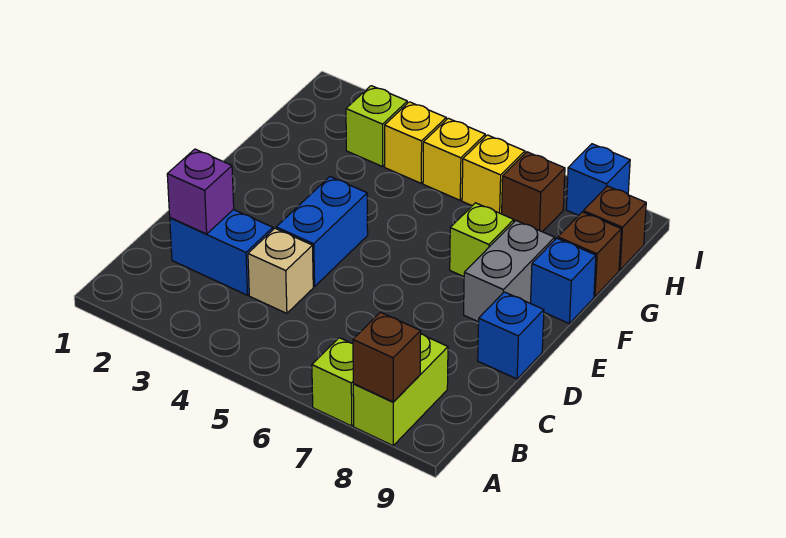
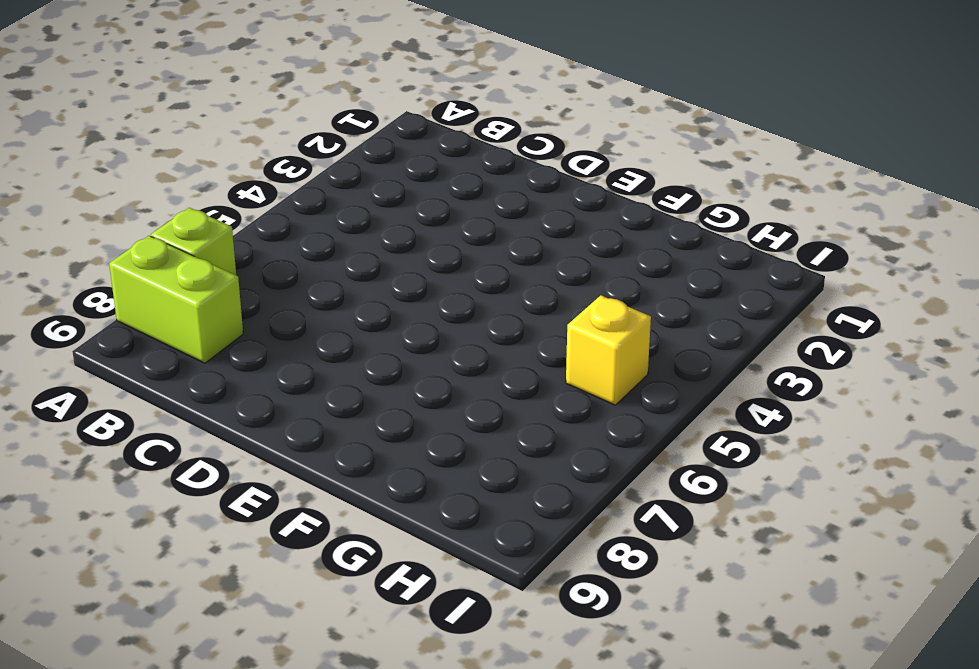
none -> blue brick C2:C3 level 1
none -> tan brick C4 level 1
none -> blue brick D4:E4 level 1

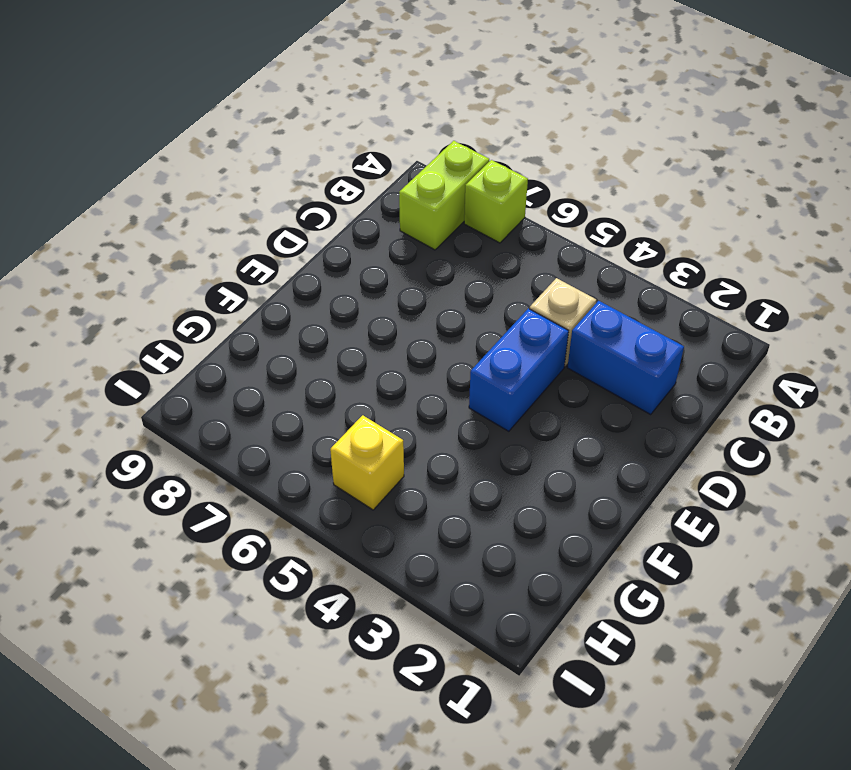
none -> blue brick D9 level 1
none -> grey brick E8:F8 level 1
none -> lime brick F7 level 1

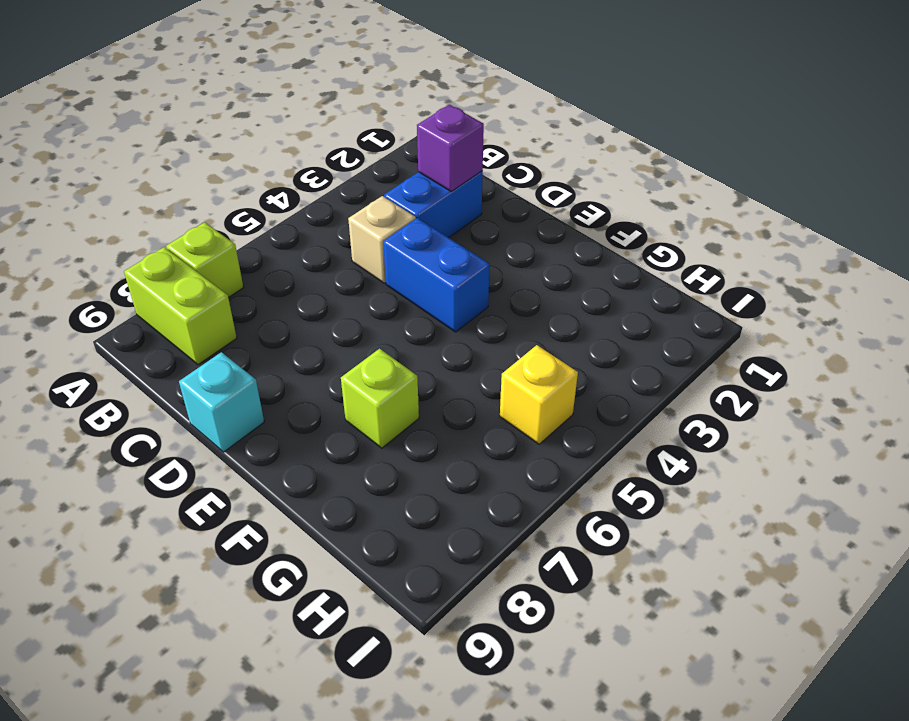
cyan brick D9 level 1 -> blue brick D9 level 1
none -> grey brick E8:F8 level 1
none -> blue brick F9 level 1
none -> brown brick G9 level 1

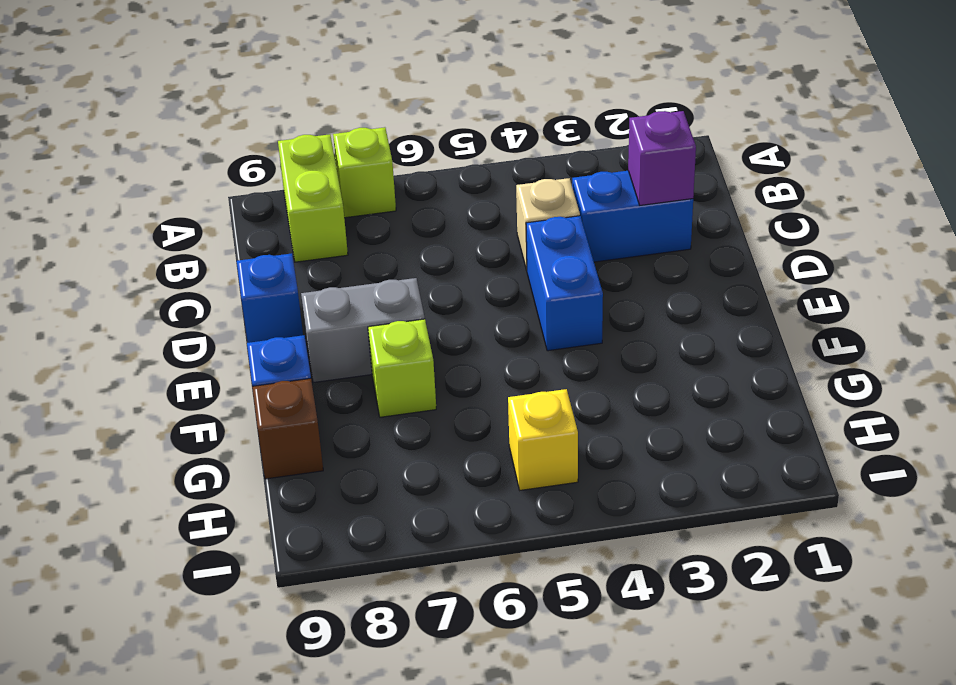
grey brick E7:E8 level 1 -> grey brick E8:F8 level 1
none -> lime brick H3 level 1
none -> yellow brick H4 level 1
none -> yellow brick H6 level 1

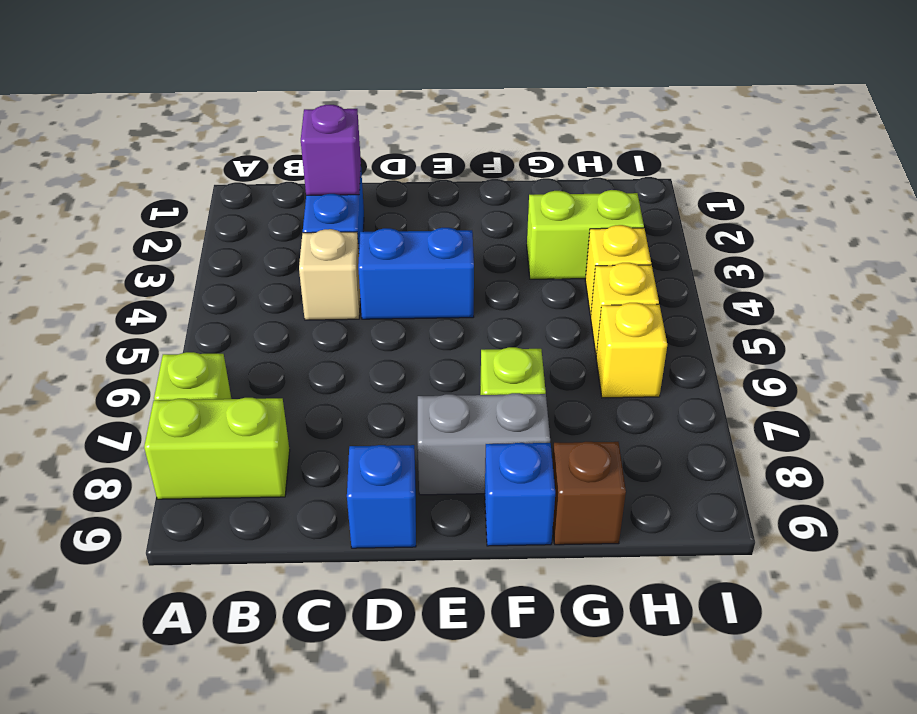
lime brick G3:H3 level 1 -> lime brick H3 level 1
none -> brown brick H7 level 1
none -> brown brick H9 level 1
none -> blue brick I8 level 1

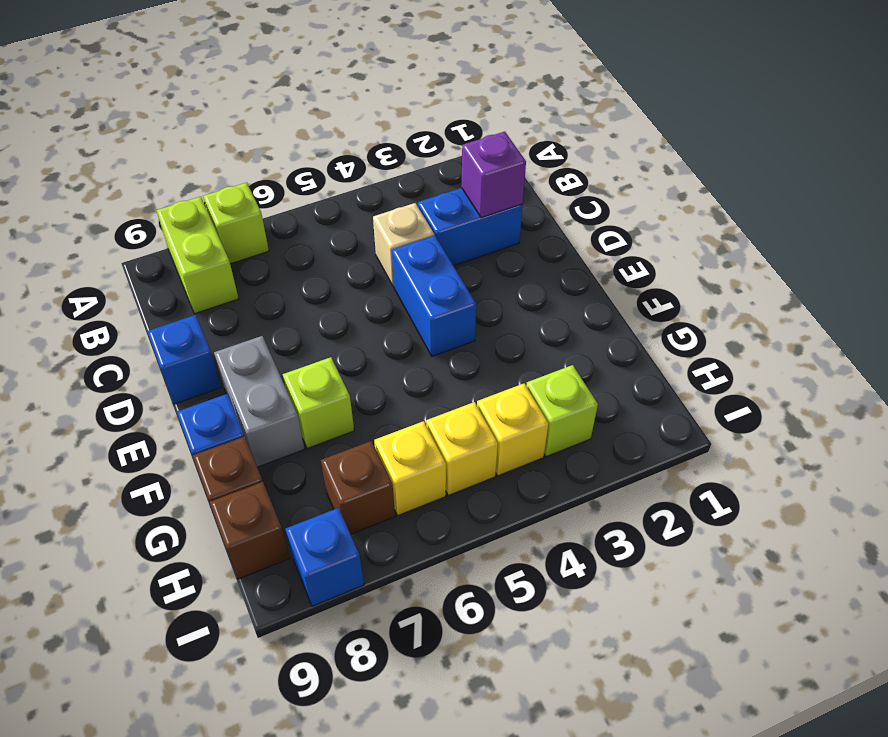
none -> brown brick A8 level 2

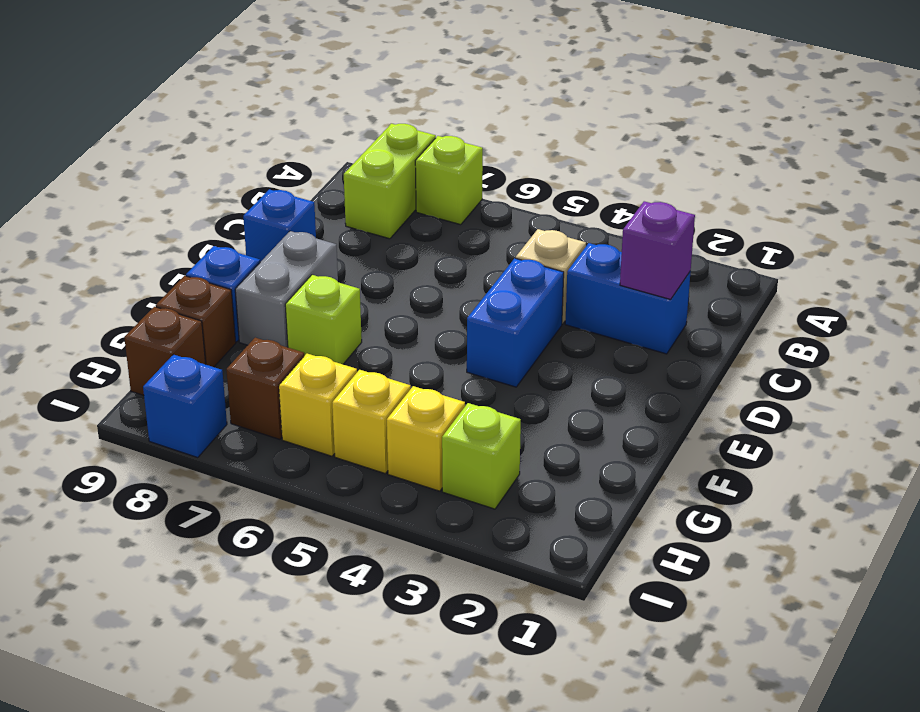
none -> brown brick A8 level 2

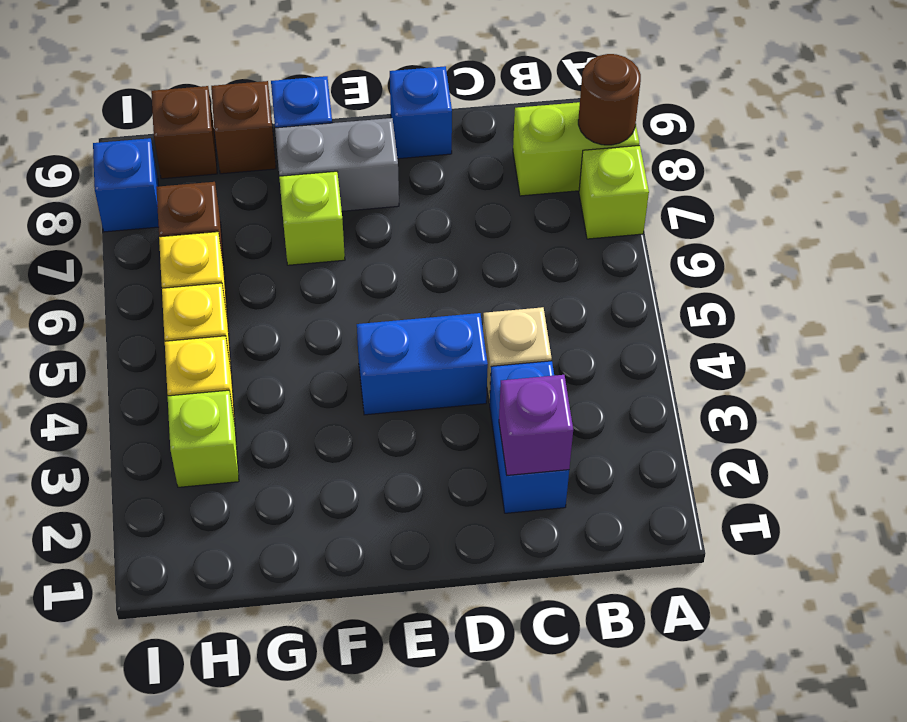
brown round brick A8 level 2 -> brown brick A8 level 2

